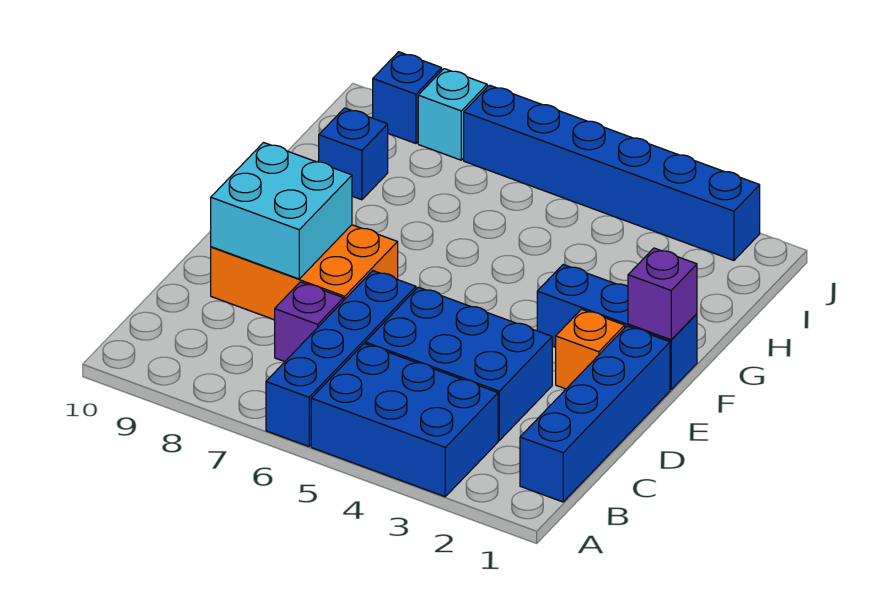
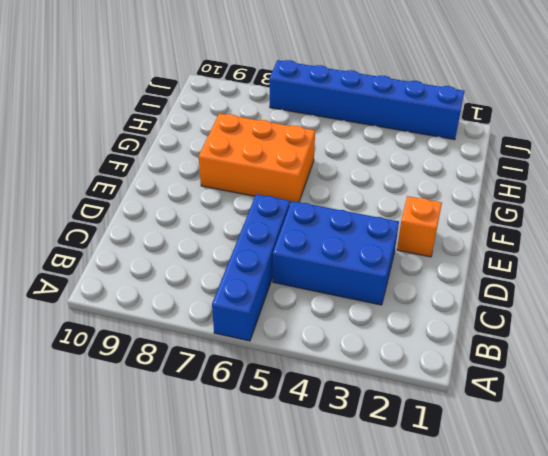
orange brick F6:G8 level 1 -> orange brick D7:E9 level 1
none -> blue brick A3:B5 level 1
none -> blue brick B1:E1 level 1
none -> purple brick C7 level 1

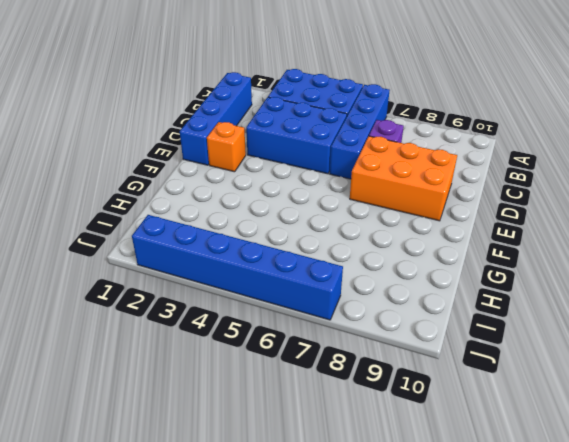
none -> blue brick F1:F3 level 1
none -> blue brick H9 level 1
none -> cyan brick J8 level 1

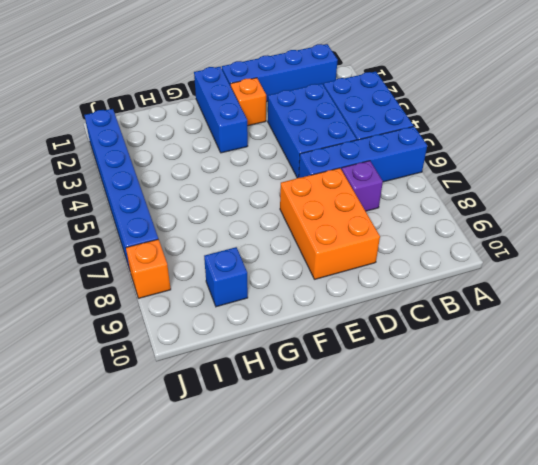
orange brick J8 level 1 -> cyan brick J8 level 1
none -> blue brick J9 level 1
none -> cyan brick D8:E9 level 2
none -> purple brick F1 level 2

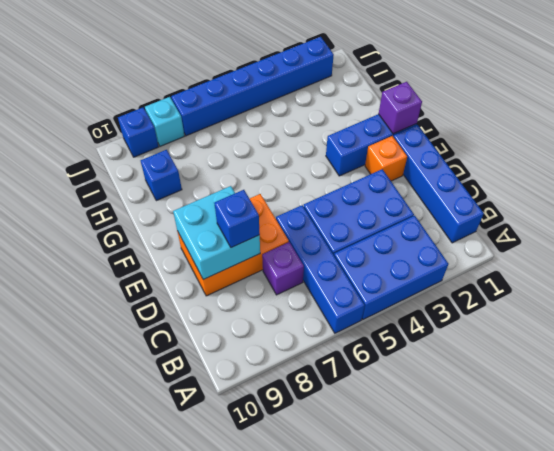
blue brick D8 level 3 -> none

